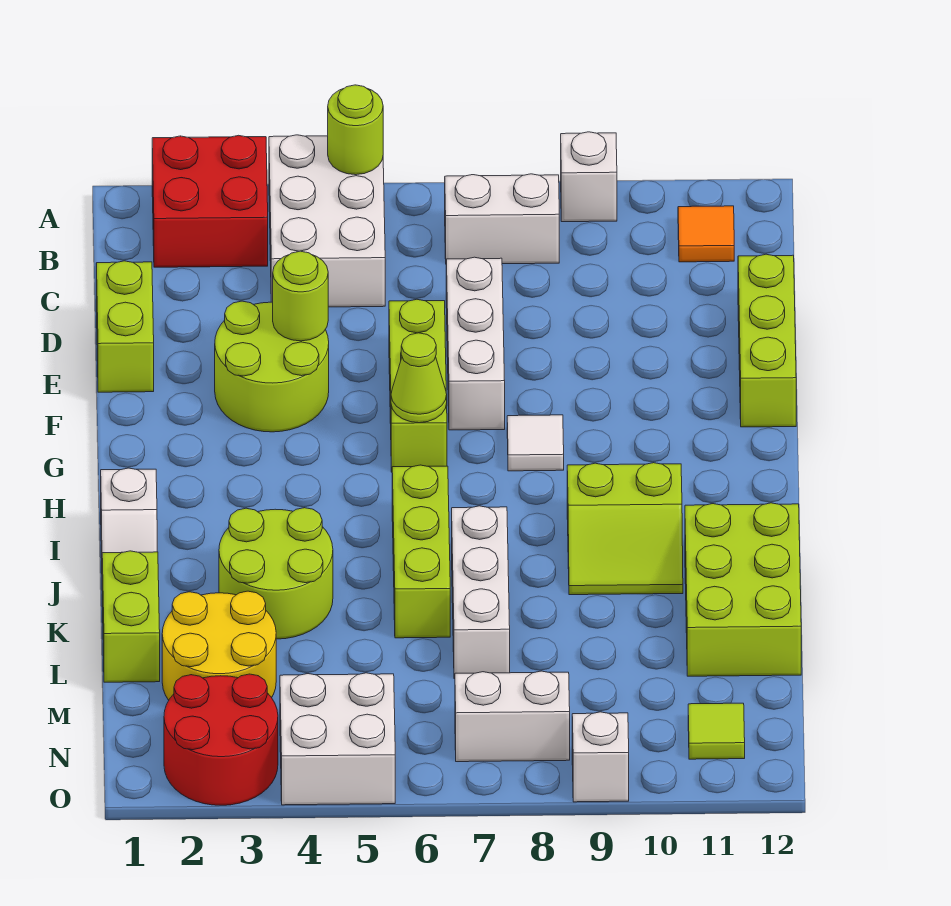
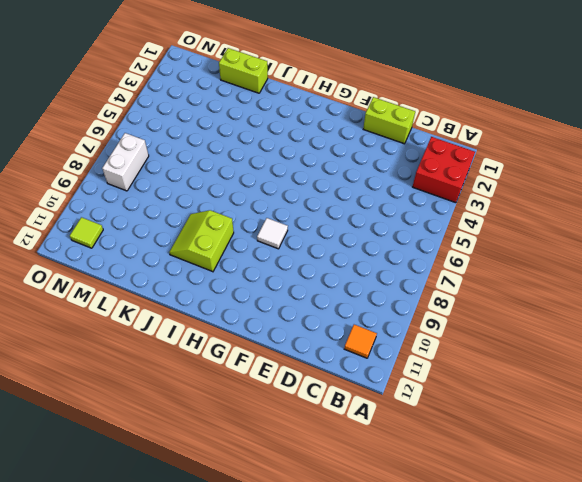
none -> white brick A4:C5 level 1
none -> white brick A9 level 1
none -> white brick B7:B8 level 1

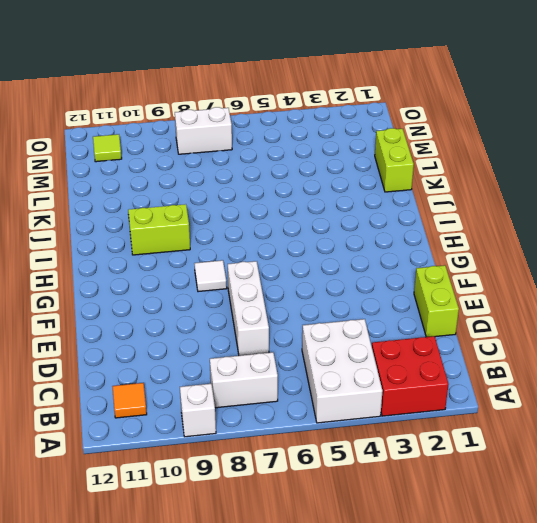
none -> lime brick D12:F12 level 1
none -> lime round brick E3:F4 level 1
none -> lime brick E6:G6 level 1

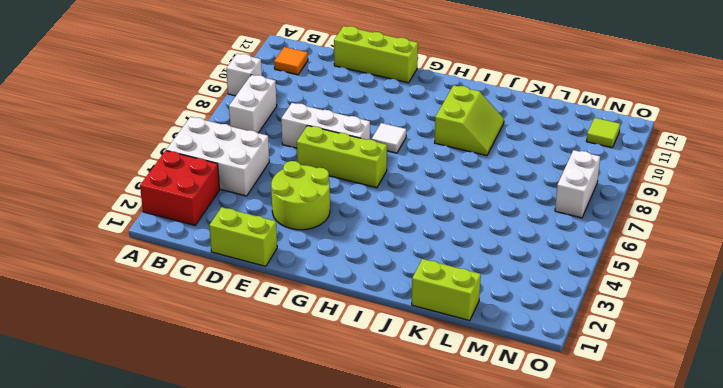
none -> white slope I1:J1 level 1 top I
none -> lime brick I6:K6 level 1
none -> lime round brick J3:K4 level 1

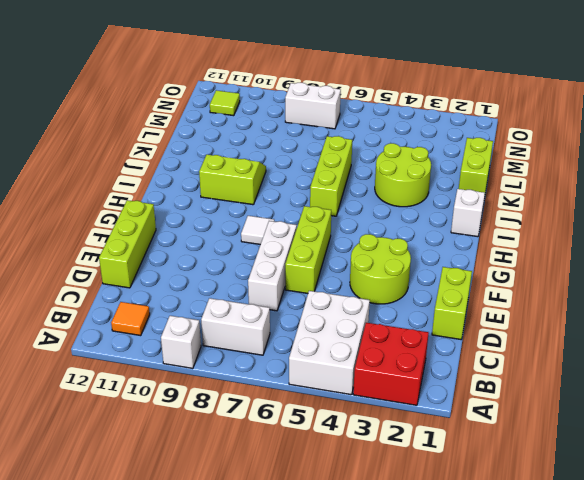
none -> white brick J7:L7 level 1
none -> lime brick J11:L12 level 1
none -> yellow round brick L2:M3 level 1

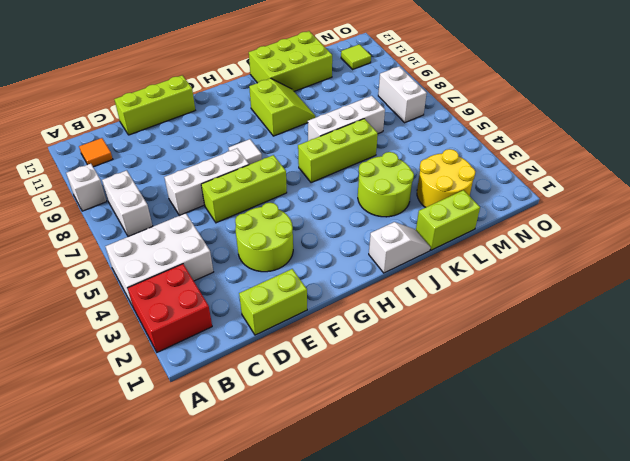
none -> red round brick N2:O3 level 1
none -> white brick N4:O5 level 1
none -> white brick O9 level 1

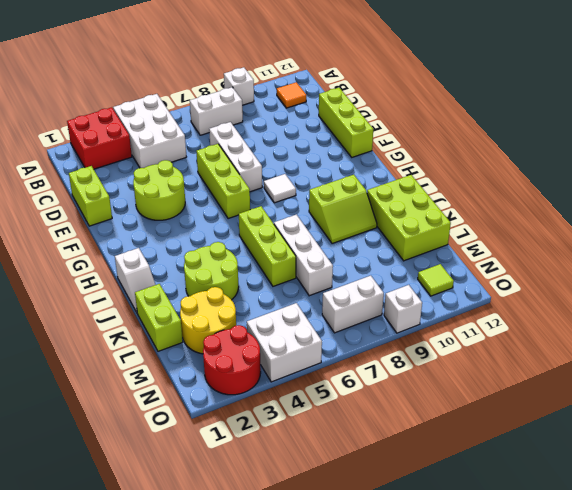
none -> lime round brick A5 level 2
none -> lime round brick E4 level 2
none -> lime cone G6 level 2

